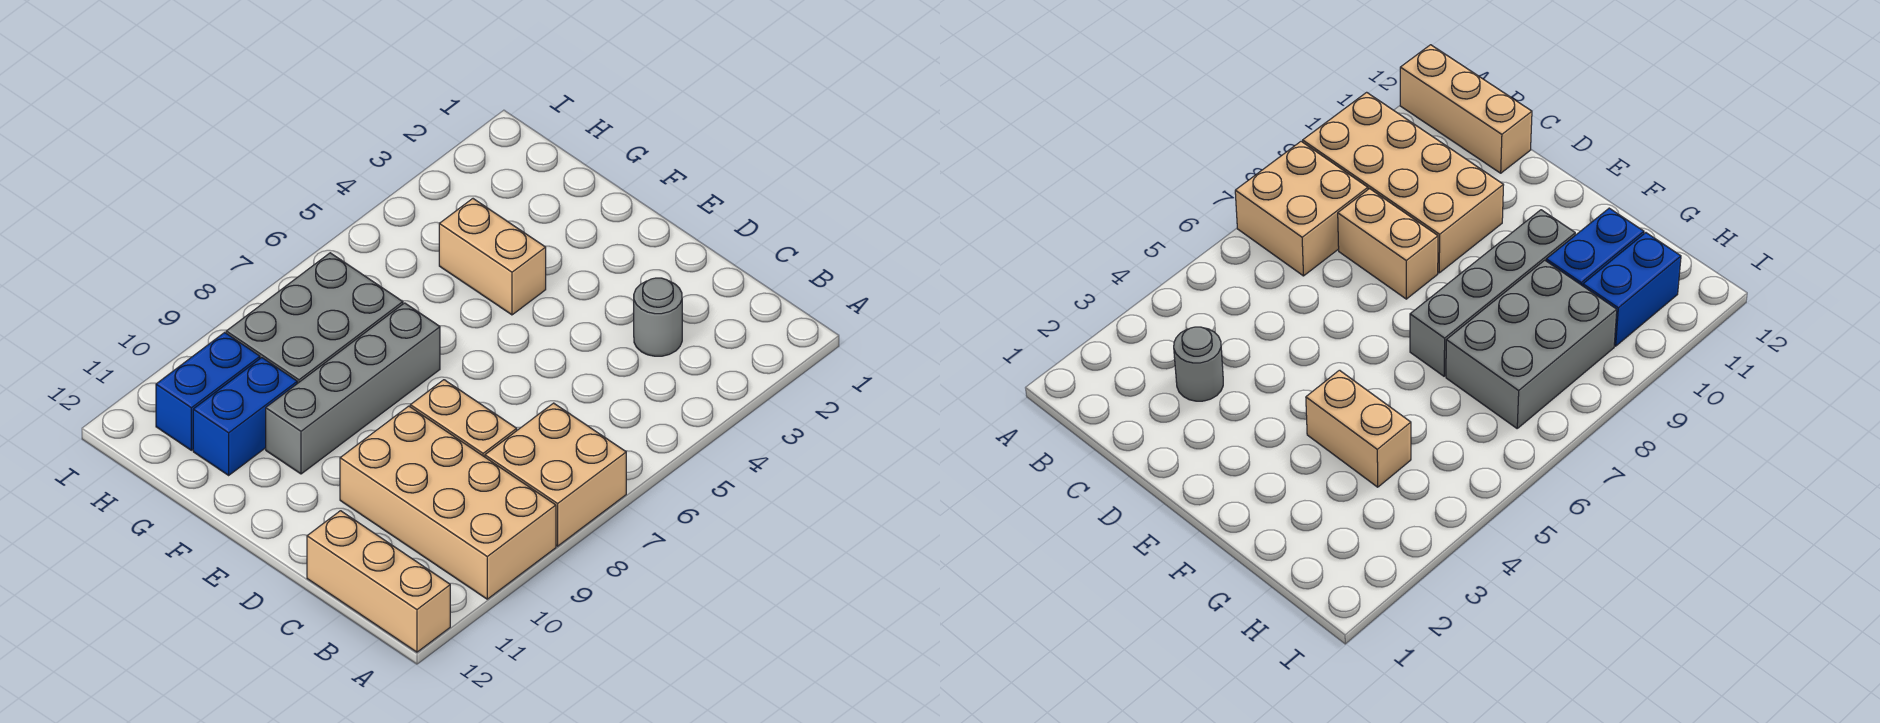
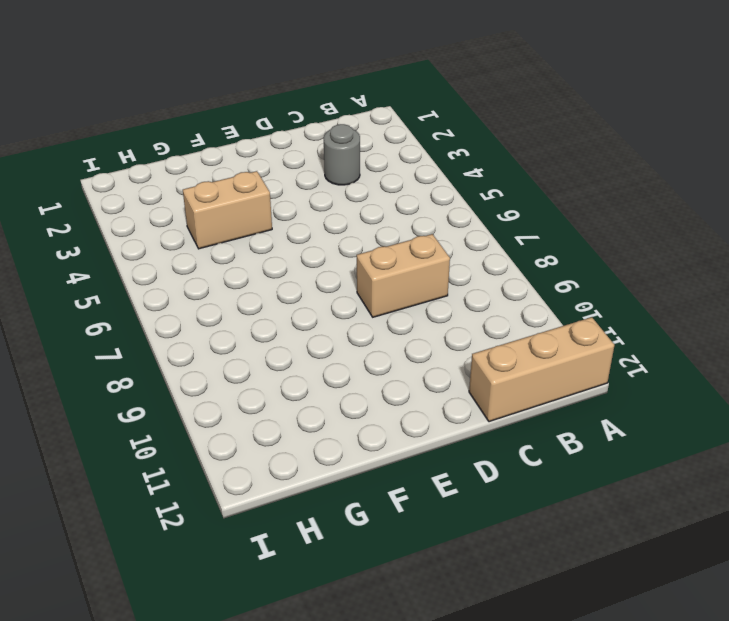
none -> tan brick A7:B8 level 1
none -> tan brick A9:D10 level 1

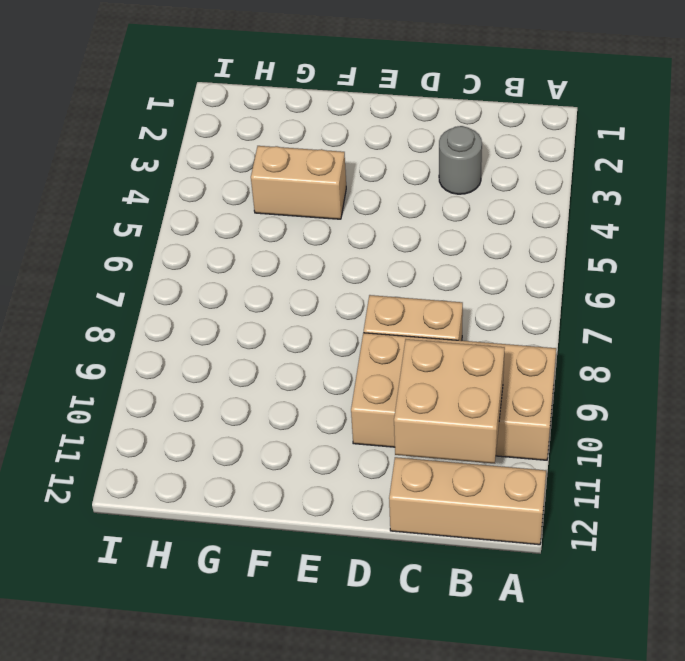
tan brick B10:C11 level 2 -> tan brick A7:B8 level 1
none -> grey brick F7:F10 level 1
none -> grey brick G7:H9 level 1

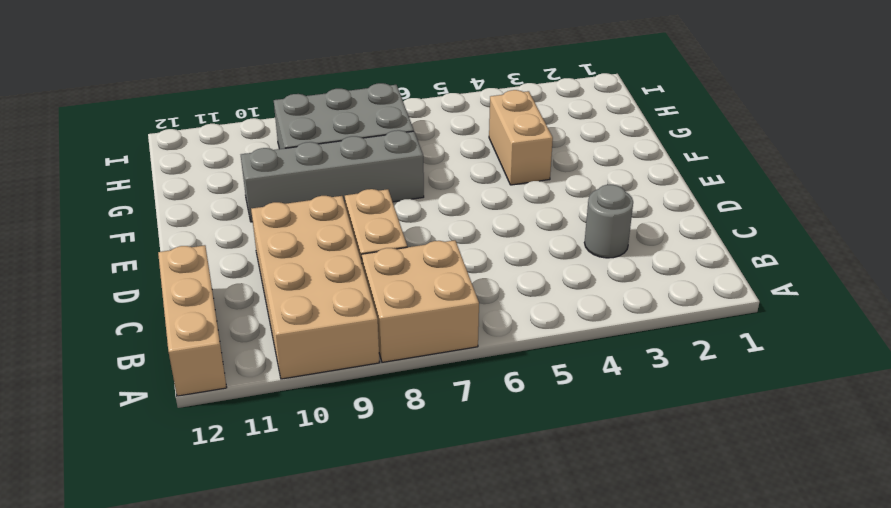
none -> blue brick G10:G11 level 1
none -> blue brick H10:H11 level 1

